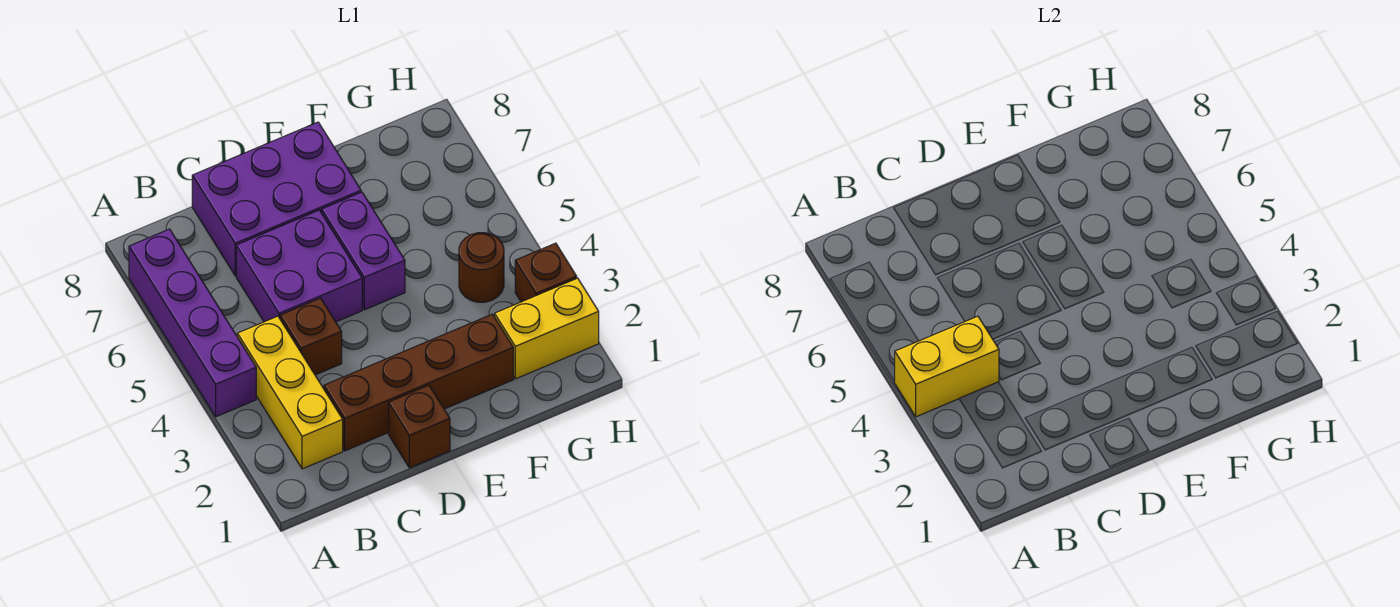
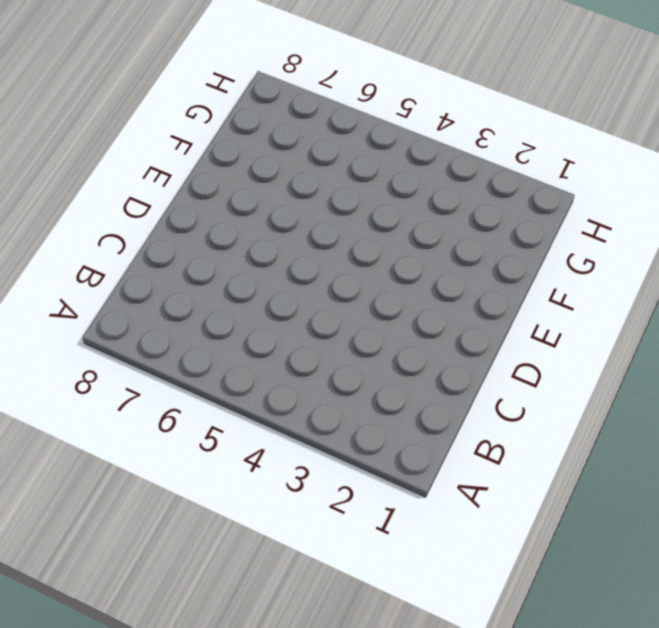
none -> purple brick A4:A7 level 1
none -> yellow brick B2:B4 level 1
none -> brown brick C2:F2 level 1

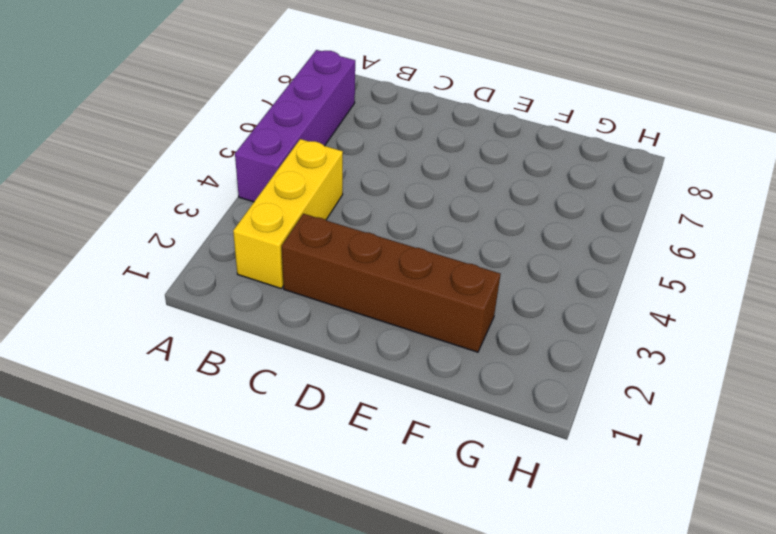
none -> brown brick C4 level 1
none -> purple brick C5:D6 level 1
none -> purple brick C7:E8 level 1

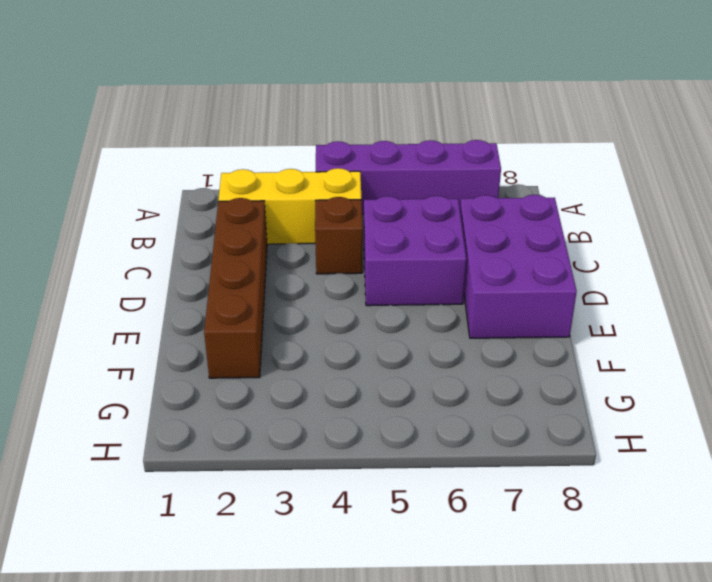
none -> brown brick D1 level 1
none -> purple brick E5:E6 level 1
none -> yellow brick G2:H2 level 1

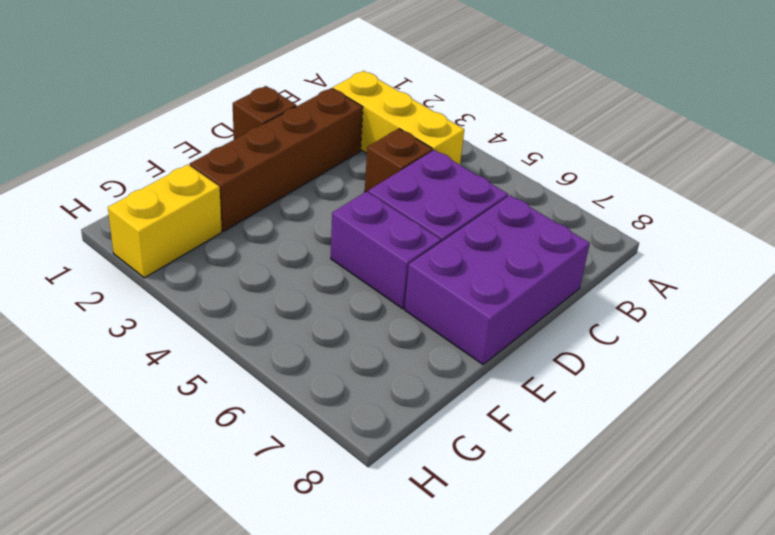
none -> purple brick A4:A7 level 1
none -> brown round brick G4 level 1
none -> brown brick H3 level 1

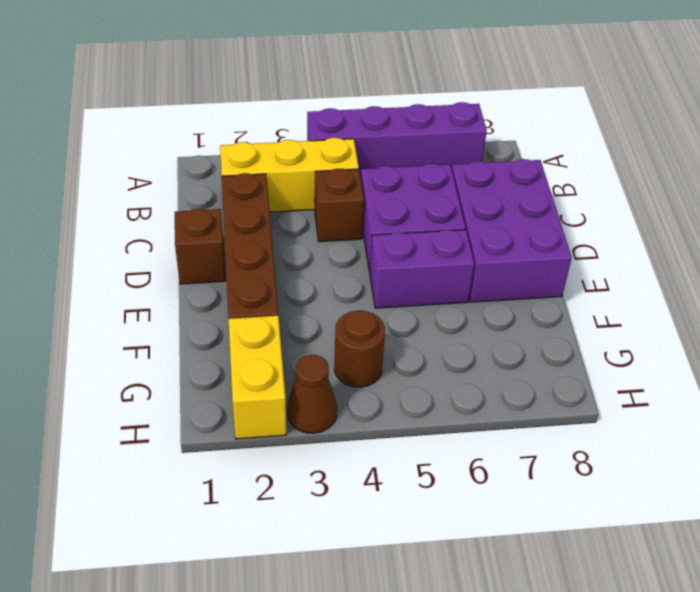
brown cone H3 level 1 -> brown brick H3 level 1
none -> yellow brick A4:B4 level 2

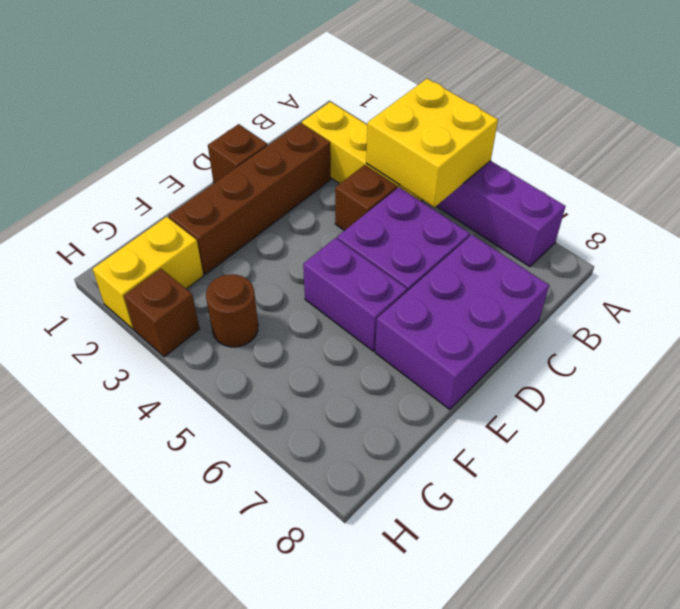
yellow brick A4:B5 level 2 -> yellow brick A4:B4 level 2

